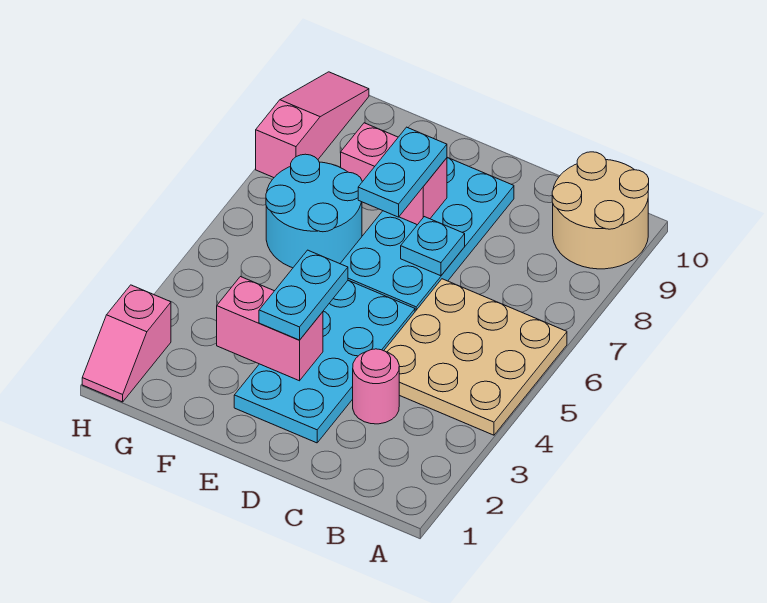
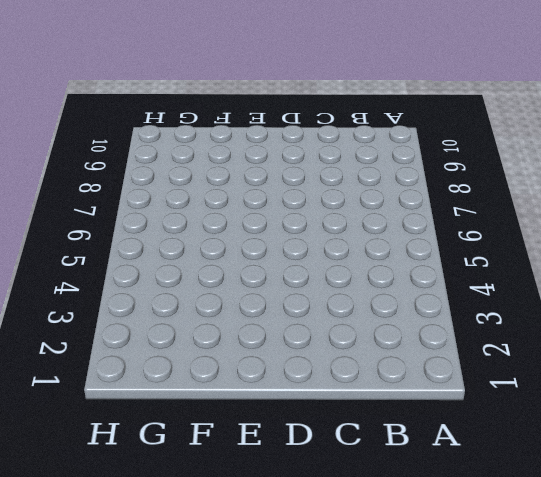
none -> tan plate A4:C6 level 1
none -> tan round brick A9:B10 level 1
none -> pink round brick C3 level 1

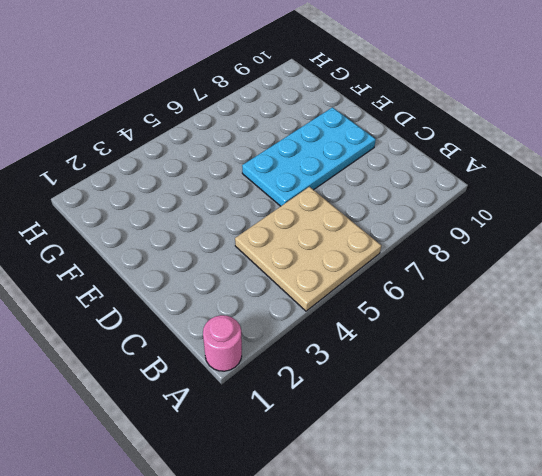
pink round brick A1 level 1 -> pink round brick C3 level 1
none -> tan round brick A9:B10 level 1
none -> cyan plate D2:E5 level 1
none -> cyan round brick F6:G7 level 1

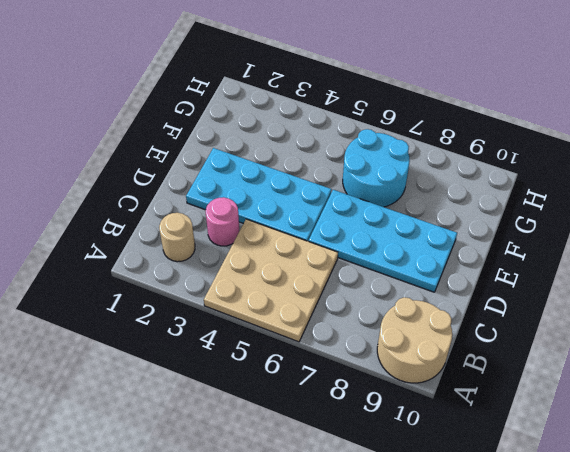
tan round brick B2 level 1 -> none
none -> pink slope H1:H2 level 1 top 2
none -> pink slope H8:H10 level 1 top 8
none -> cyan plate D7 level 2

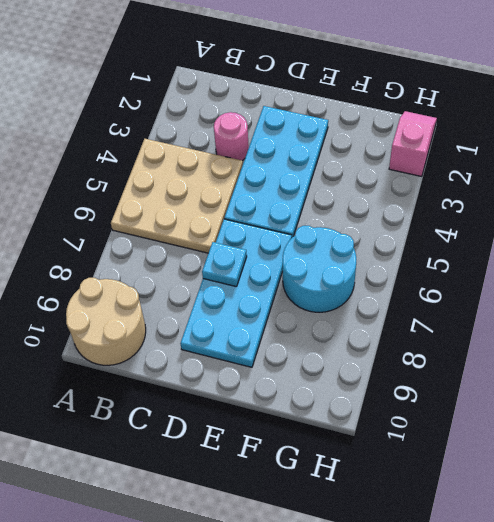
none -> pink slope H8:H10 level 1 top 8
none -> pink brick E3:F3 level 2
none -> pink brick E8:F8 level 2

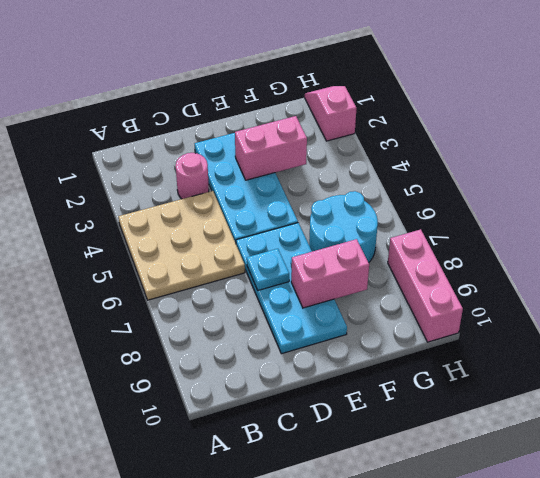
pink brick H8:H10 level 1 -> pink slope H8:H10 level 1 top 8
none -> tan round brick A9:B10 level 1
none -> cyan plate E3:E4 level 3
none -> cyan plate E7:E8 level 3

